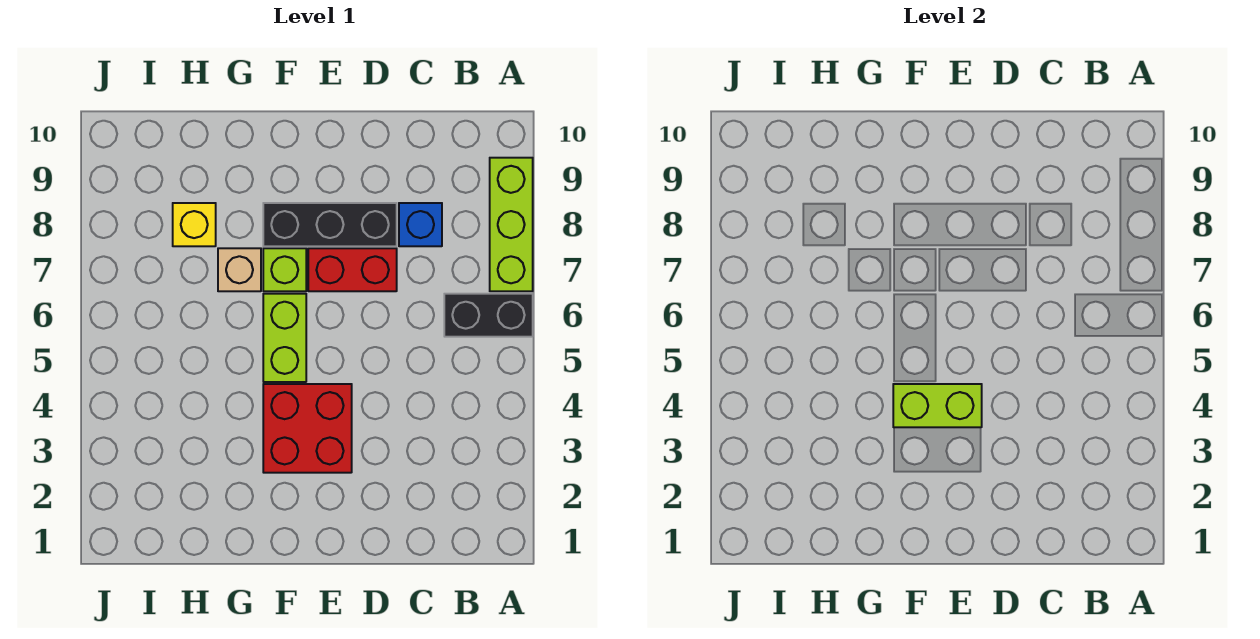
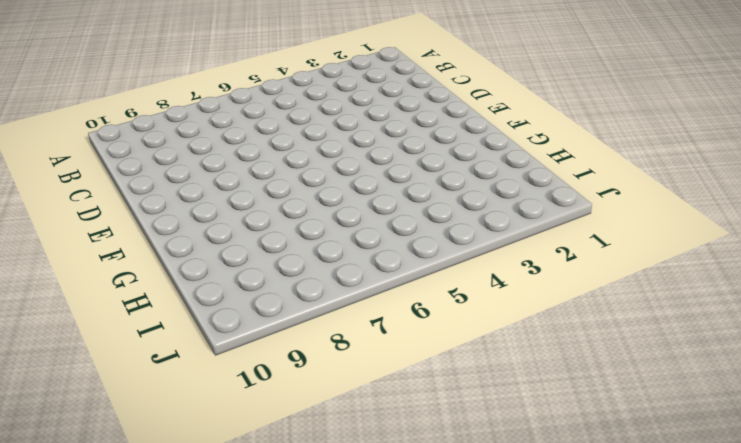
none -> black brick A6:B6 level 1
none -> lime brick A7:A9 level 1

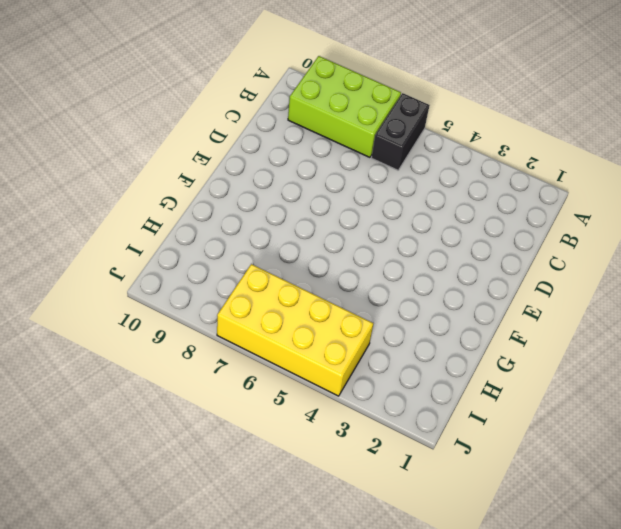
lime brick A7:B9 level 1 -> lime brick A7:A9 level 1
yellow brick I4:J7 level 1 -> none
none -> blue brick C8 level 1
none -> red brick D7:E7 level 1

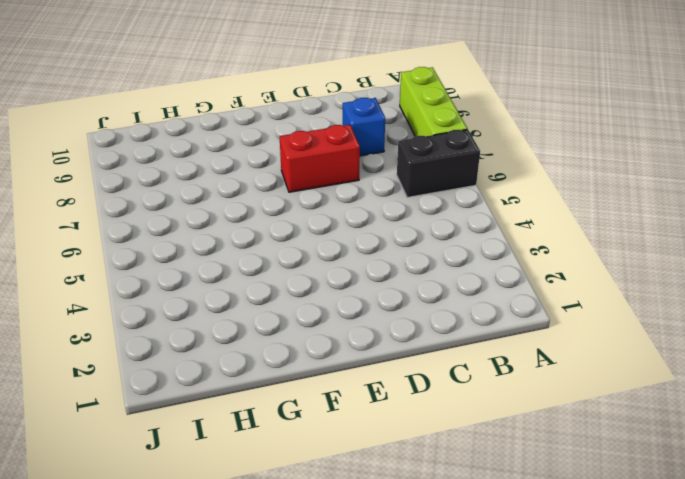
none -> black brick D8:F8 level 1
none -> red brick E3:F4 level 1

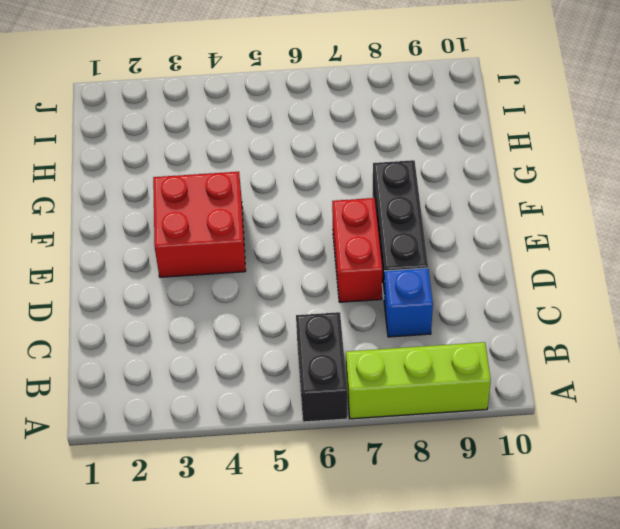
none -> lime brick F5:F6 level 1
none -> lime brick F7 level 1

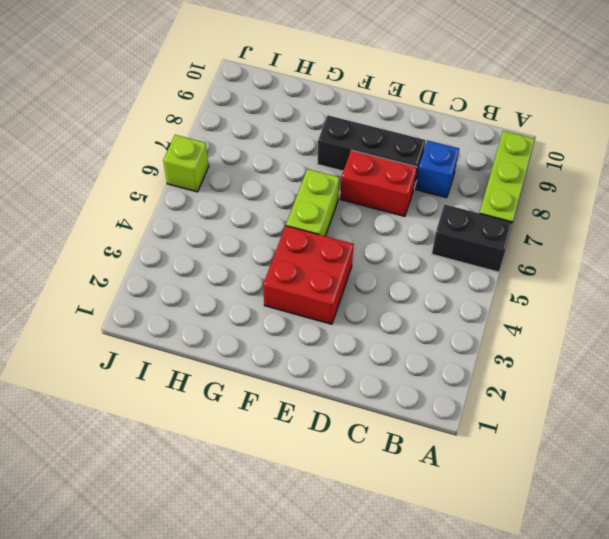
lime brick J6 level 1 -> lime brick F7 level 1
none -> tan brick G7 level 1
none -> yellow brick H8 level 1

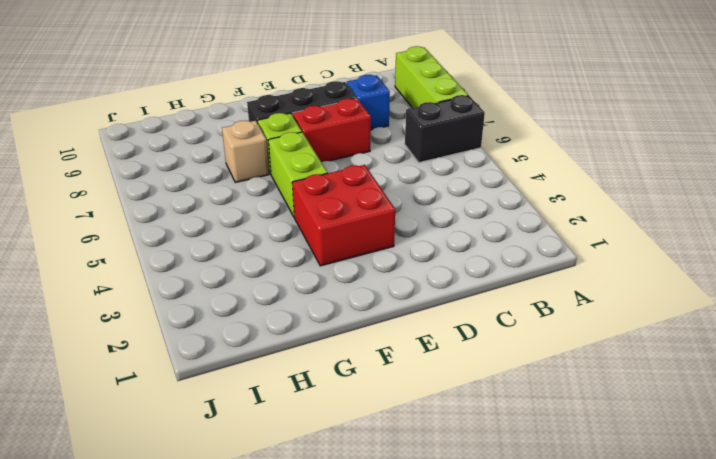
none -> yellow brick H8 level 1
none -> lime brick E4:F4 level 2

